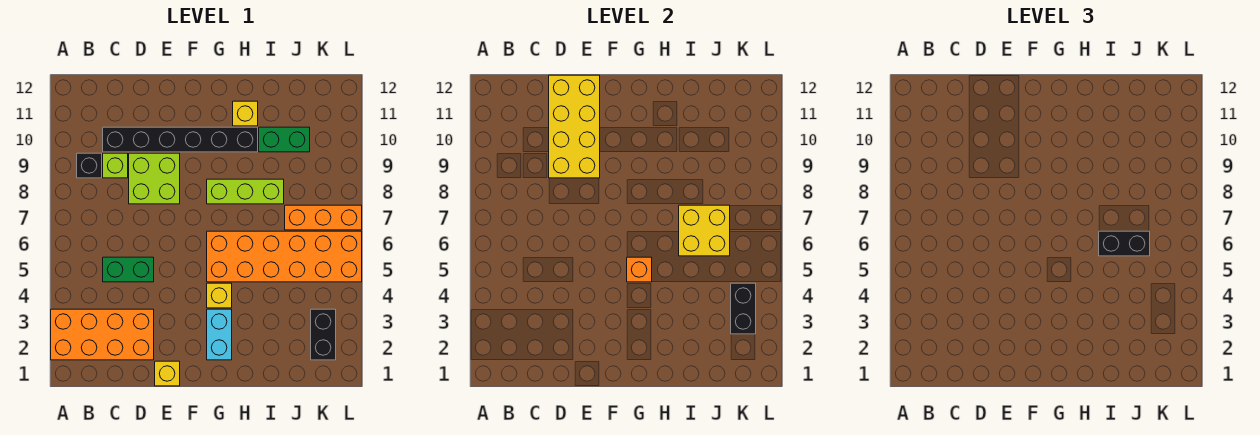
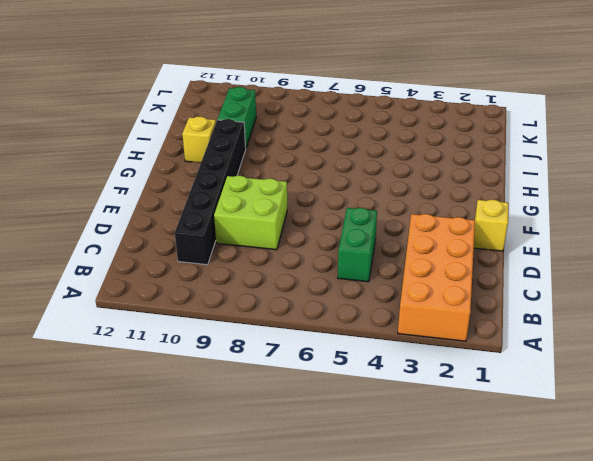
none -> black brick B9 level 1
none -> lime brick C9 level 1
none -> cyan brick G2:G3 level 1

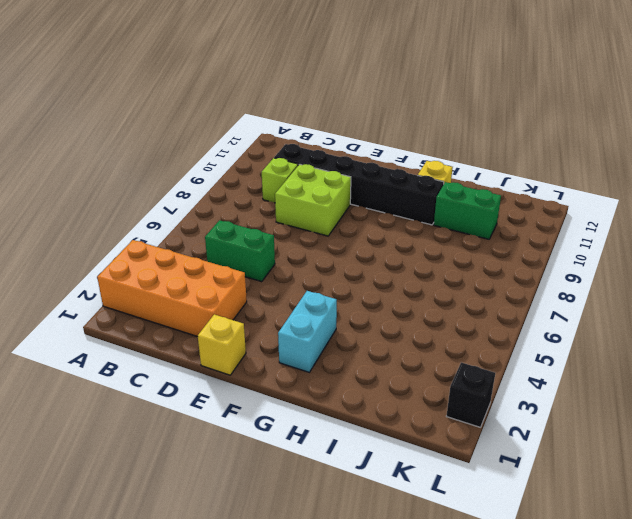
black brick L2 level 1 -> black brick B9 level 1
none -> yellow brick G4 level 1
none -> orange brick G5:L6 level 1
none -> lime brick G8:I8 level 1

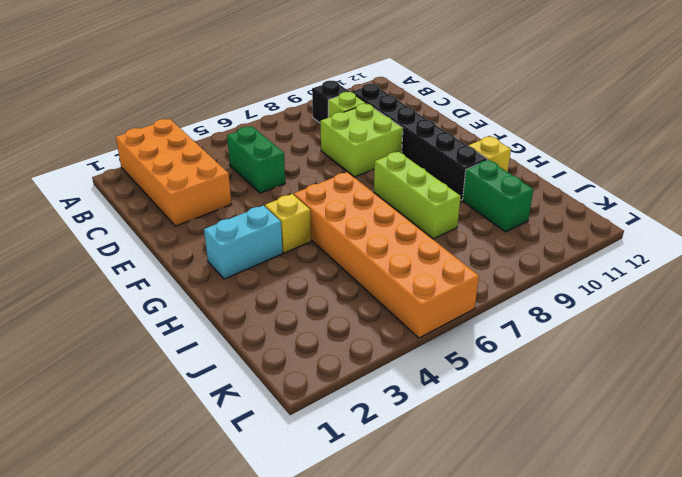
none -> yellow brick E1 level 1
none -> orange brick J7:L7 level 1
none -> black brick K2:K3 level 1

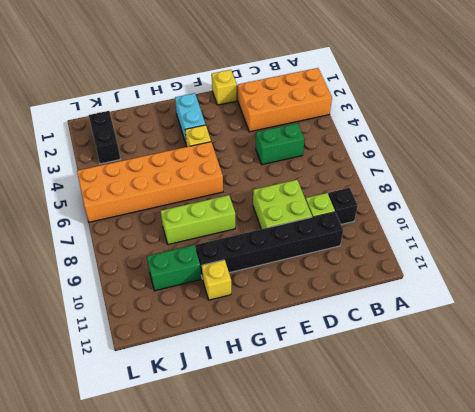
none -> orange brick J7:L7 level 1
none -> yellow brick D9:E12 level 2
none -> orange brick G5 level 2

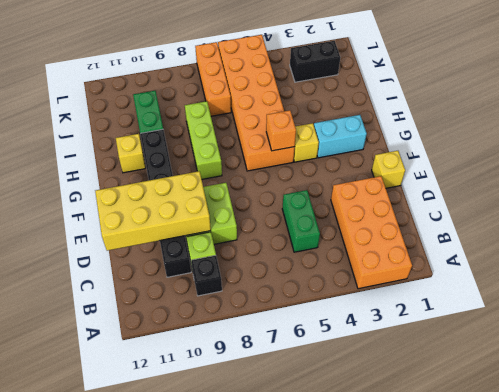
none -> yellow brick I6:J7 level 2
none -> black brick K3:K4 level 2
none -> black brick I6:J6 level 3

